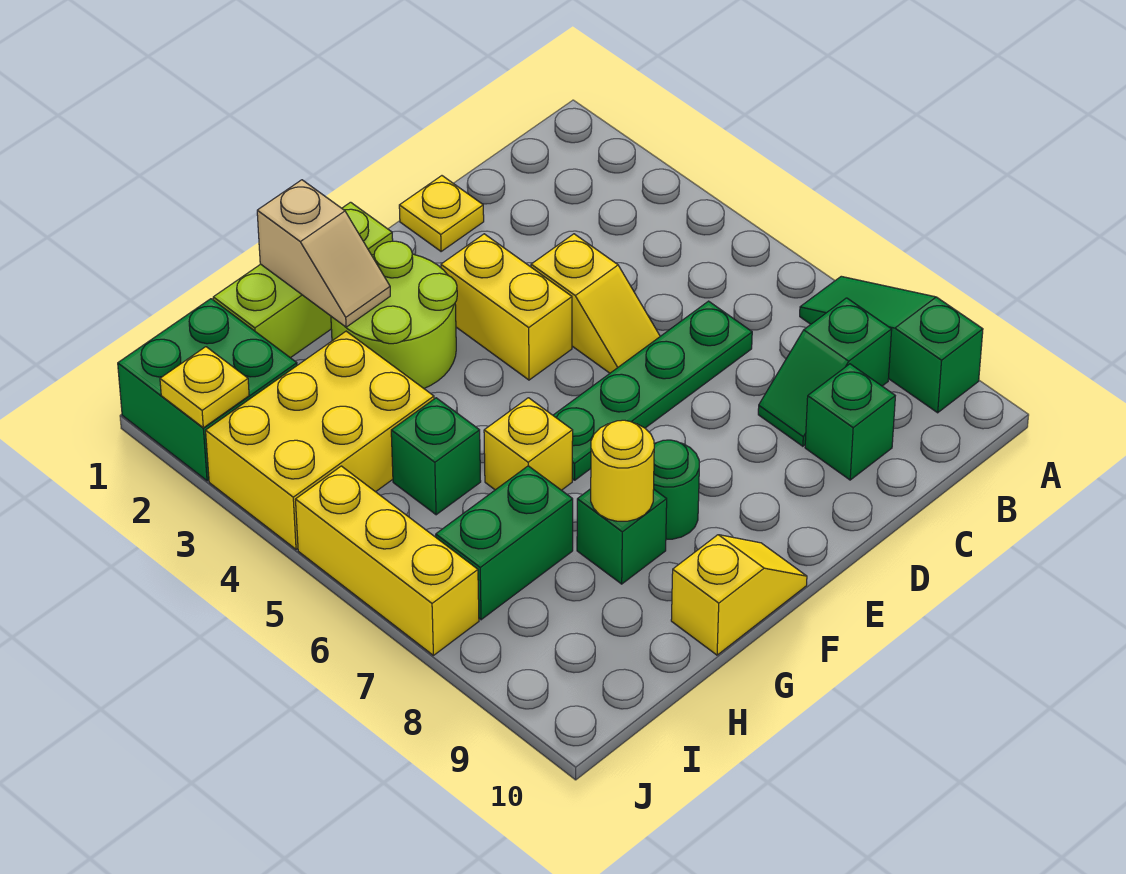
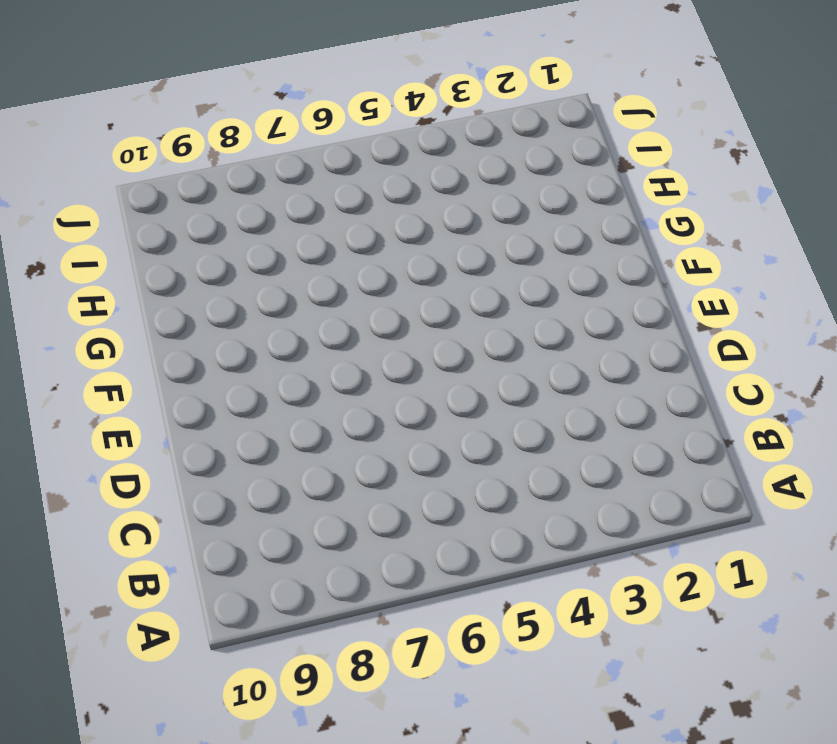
none -> green slope A7:A9 level 1 top 9
none -> green slope B8:C8 level 1 top B
none -> green plate C6:F6 level 1

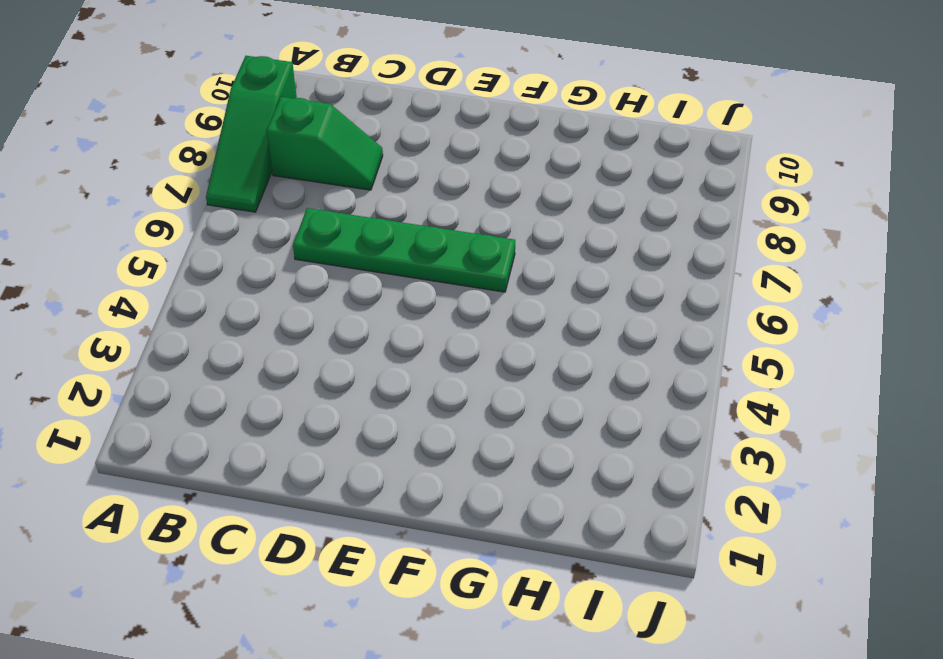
none -> green brick C9 level 1
none -> yellow plate D1 level 1
none -> yellow slope D4:D5 level 1 top 4

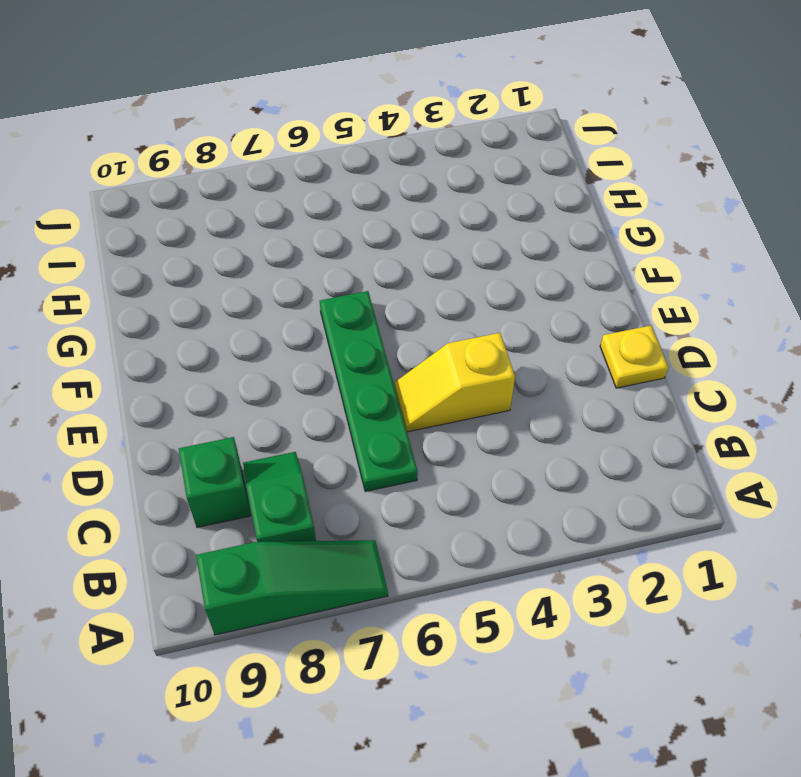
none -> yellow brick E3:E4 level 1
none -> lime brick F1:H1 level 1
none -> lime round brick F2:G3 level 1

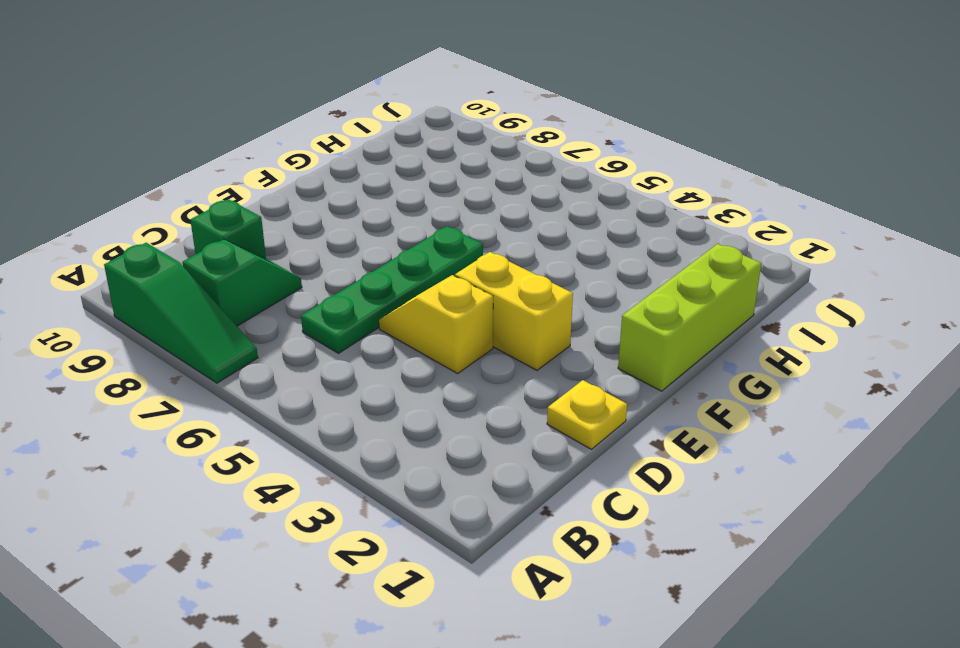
none -> lime round brick F2:G3 level 1
none -> green round brick F8 level 1
none -> yellow slope F10:G10 level 1 top G

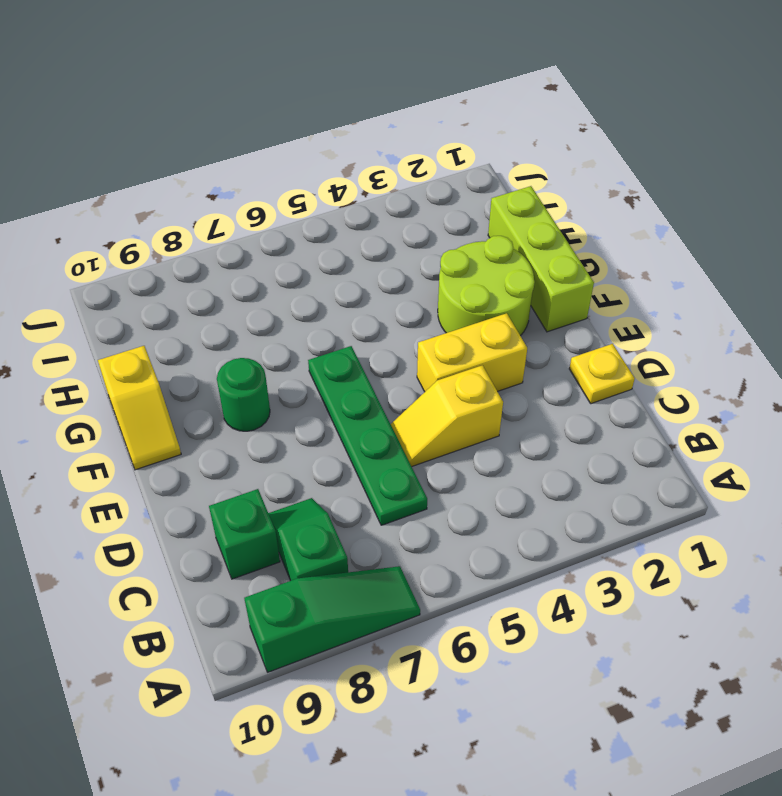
none -> yellow brick G6 level 1
none -> green brick G8 level 1
none -> yellow brick H3:J4 level 1

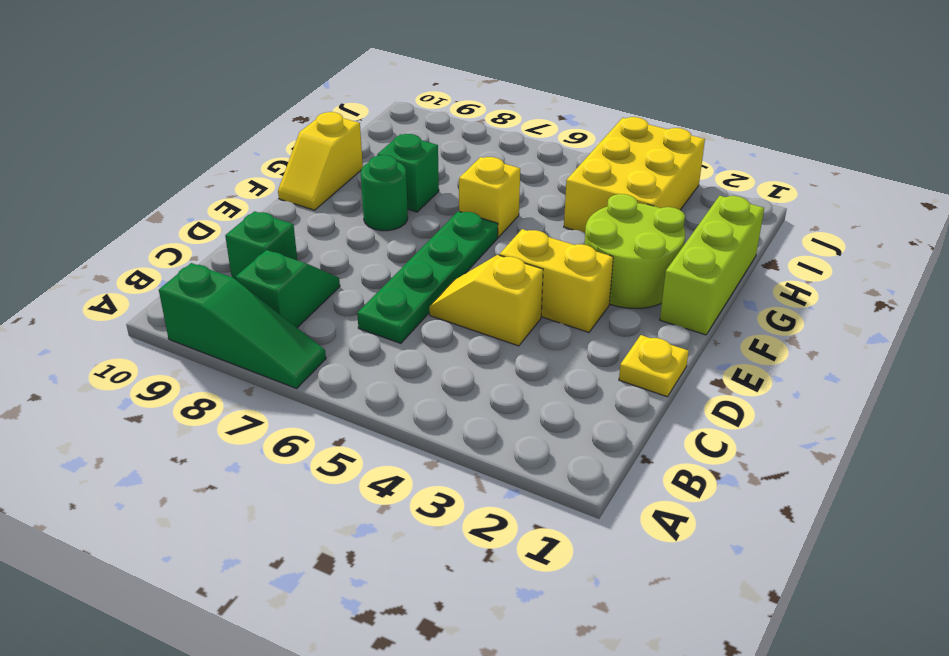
none -> green brick H5 level 1
none -> green brick H7:I7 level 1
none -> green brick I1:J2 level 1

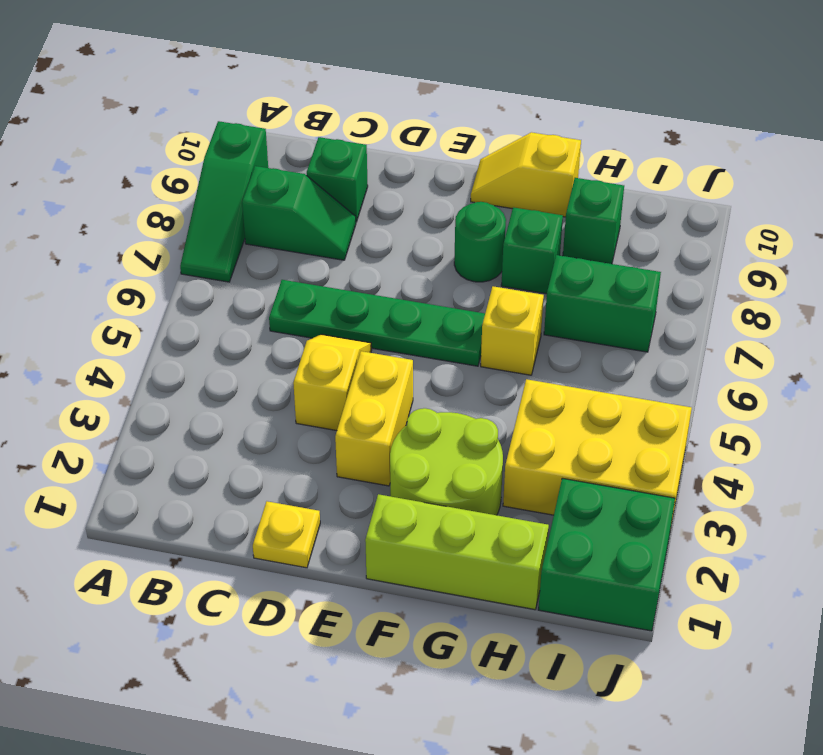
green brick H9 level 1 -> green brick H5 level 1
none -> yellow brick J5:J7 level 1
none -> tan slope G1:G2 level 2 top 1
none -> yellow round brick G8 level 2

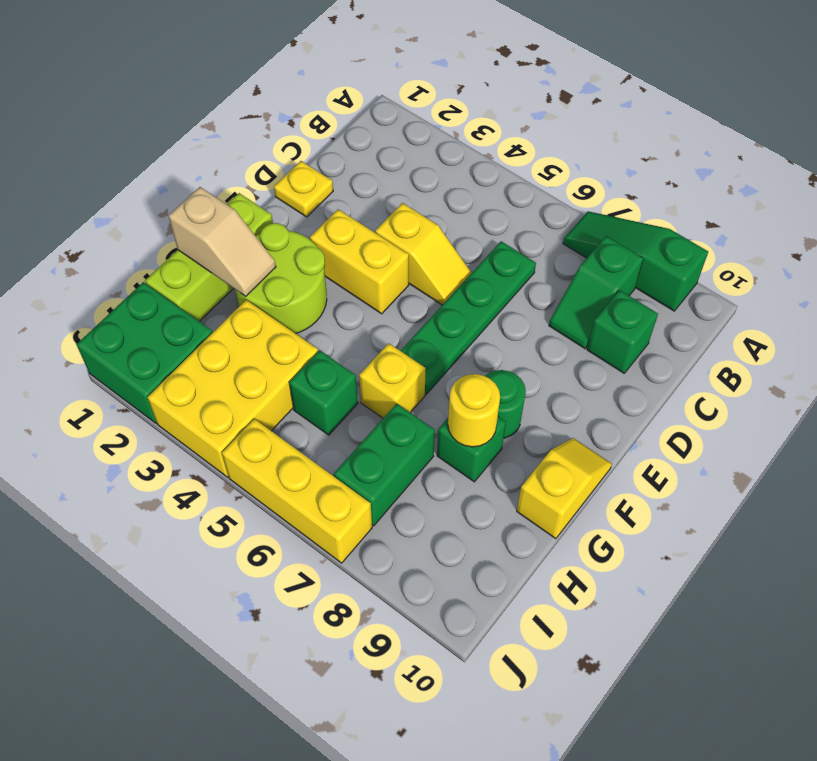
none -> yellow plate J2 level 2

